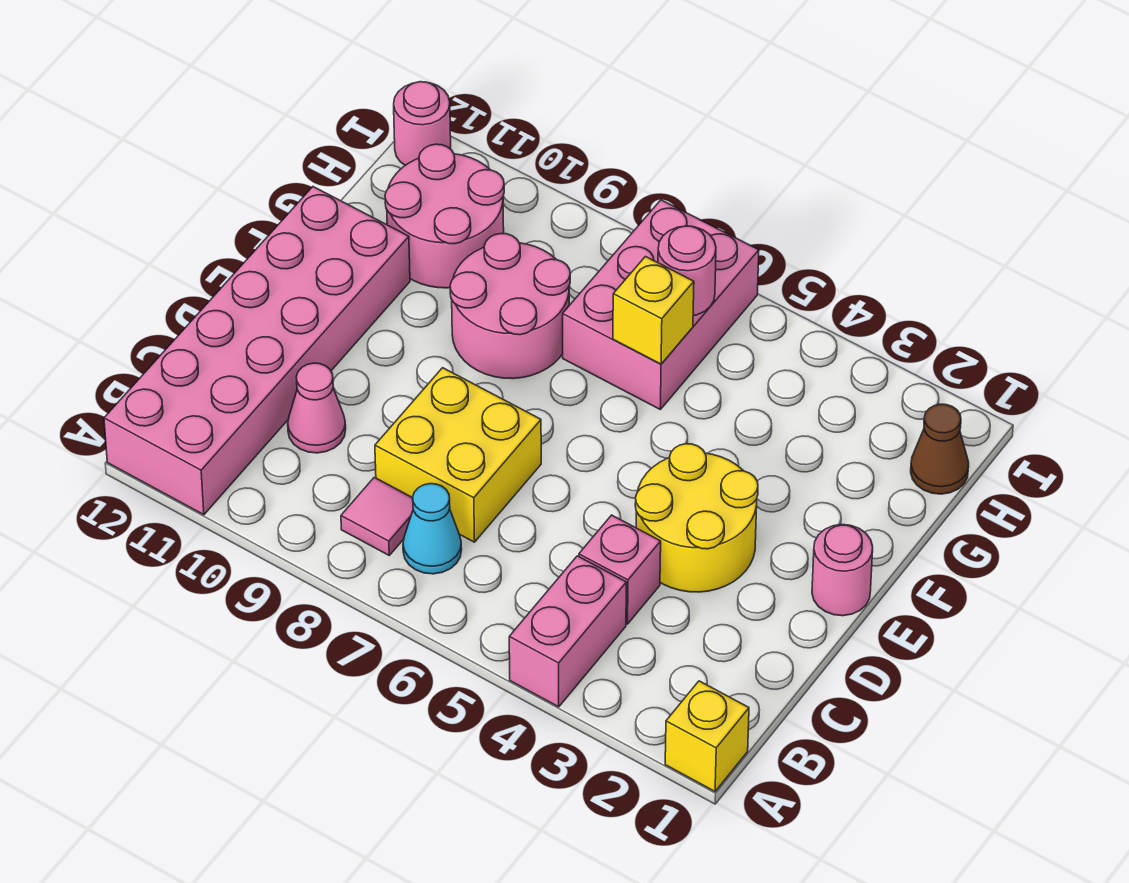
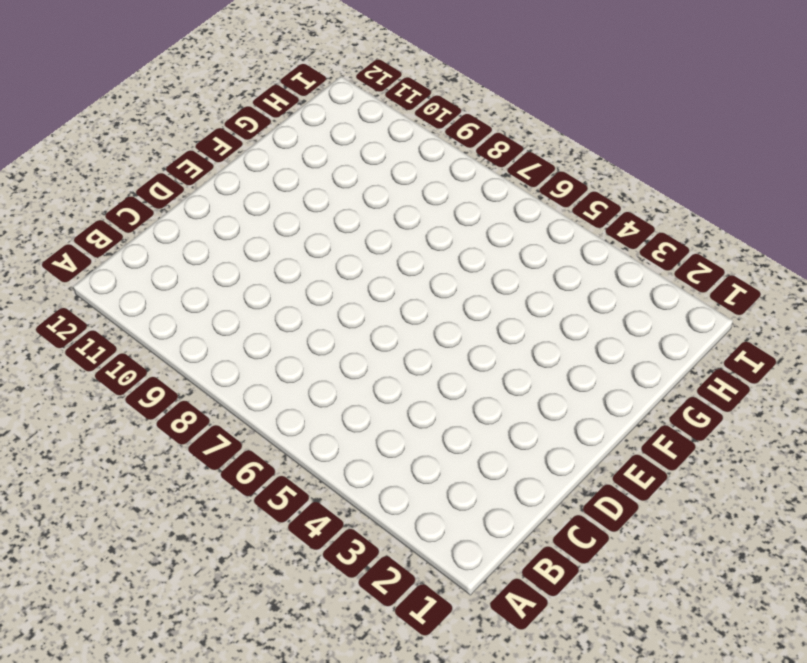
none -> yellow brick A1 level 1
none -> pink brick A4:B4 level 1
none -> pink brick A11:F12 level 1

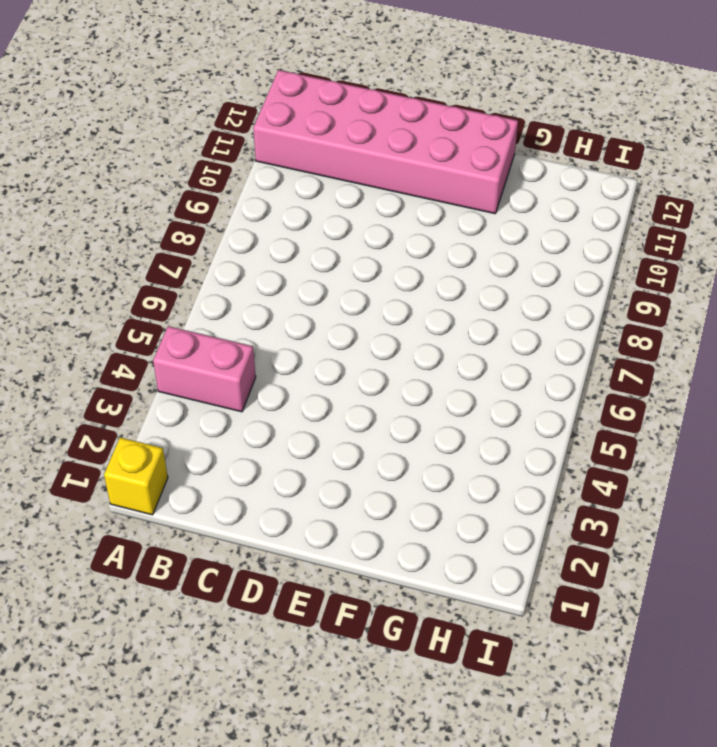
none -> cyan cone B7 level 1
none -> pink tile B8 level 1
none -> pink brick C4 level 1

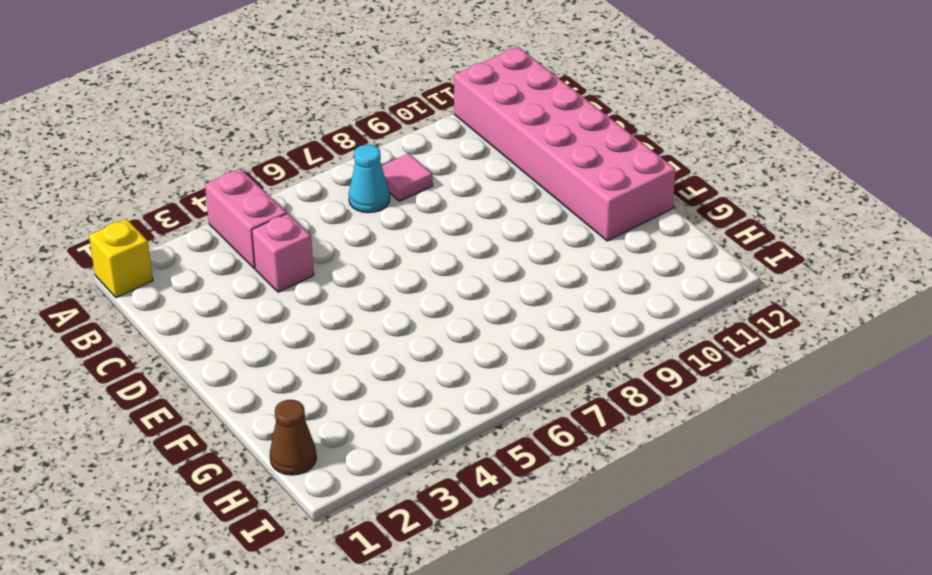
none -> yellow brick C7:D8 level 1
none -> pink cone C10 level 1
none -> yellow round brick D3:E4 level 1

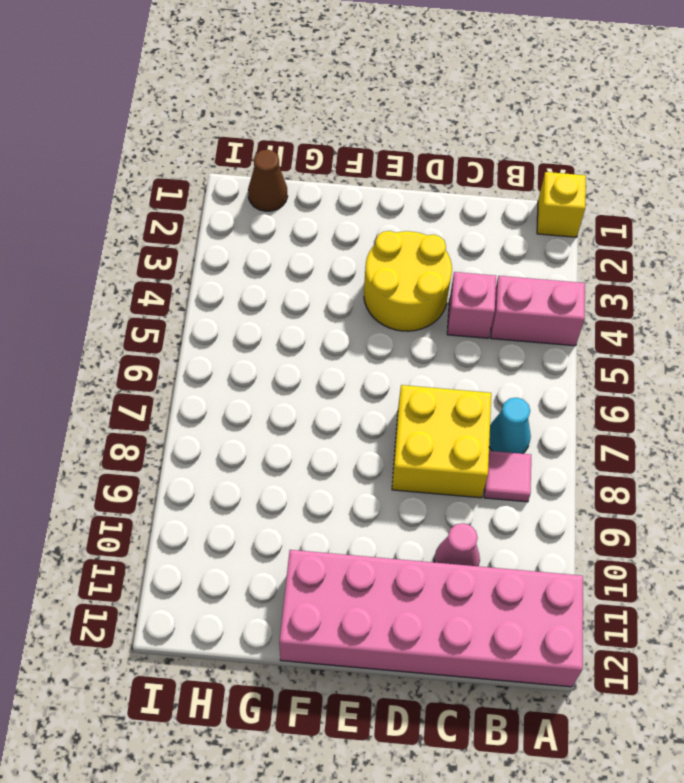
none -> pink round brick E1 level 1
none -> pink round brick F8:G9 level 1
none -> pink brick G6:I7 level 1

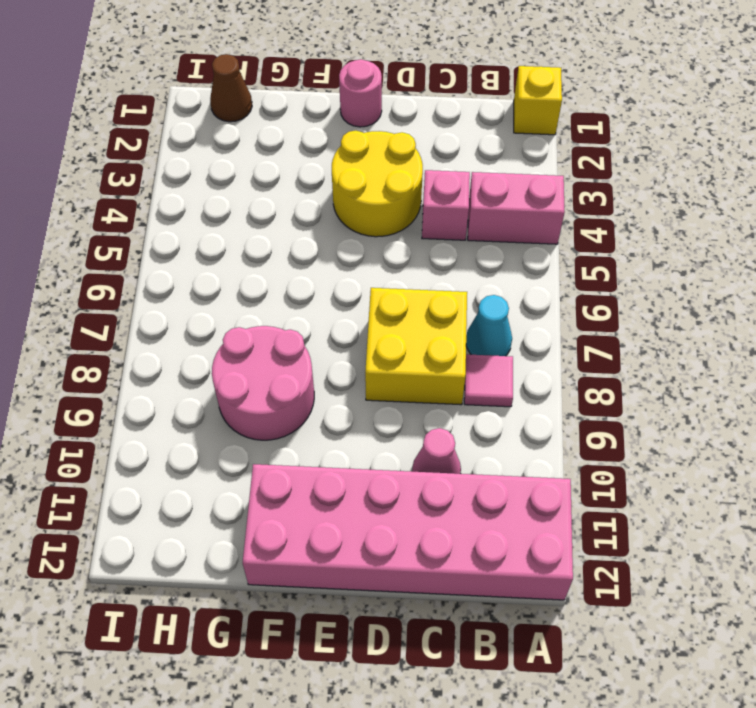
none -> pink brick G6:I7 level 1
none -> pink round brick G10:H11 level 1
none -> pink round brick I12 level 1

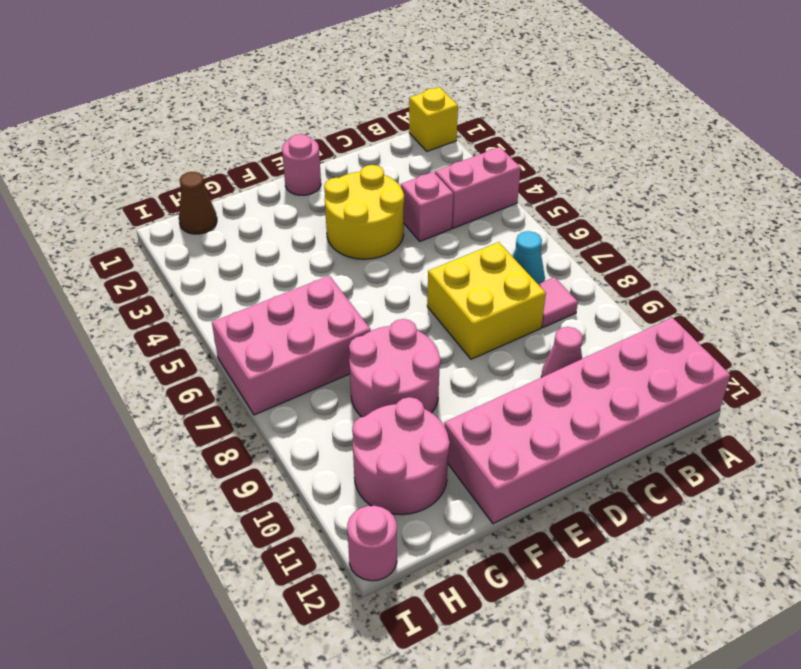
none -> yellow brick G6 level 2
none -> pink round brick H6 level 2

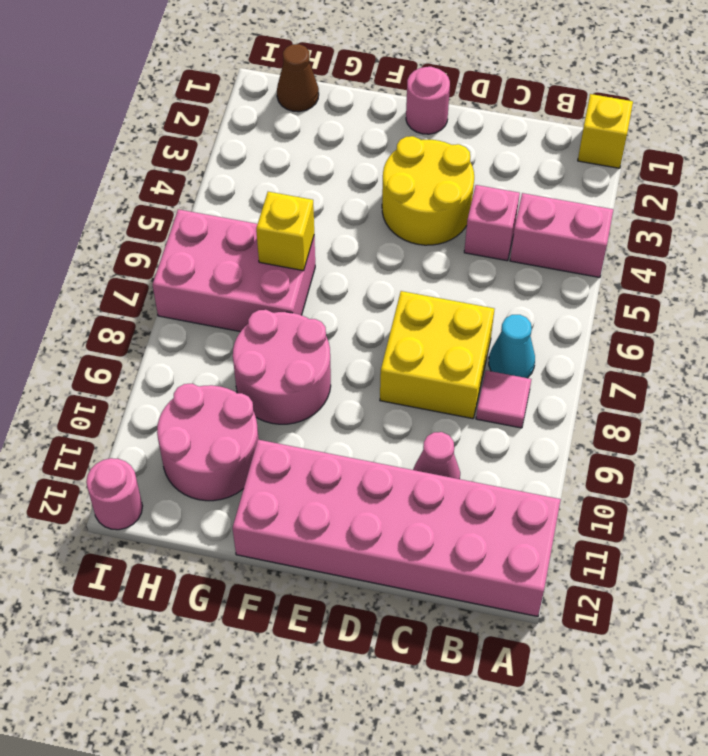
none -> pink round brick H6 level 2

